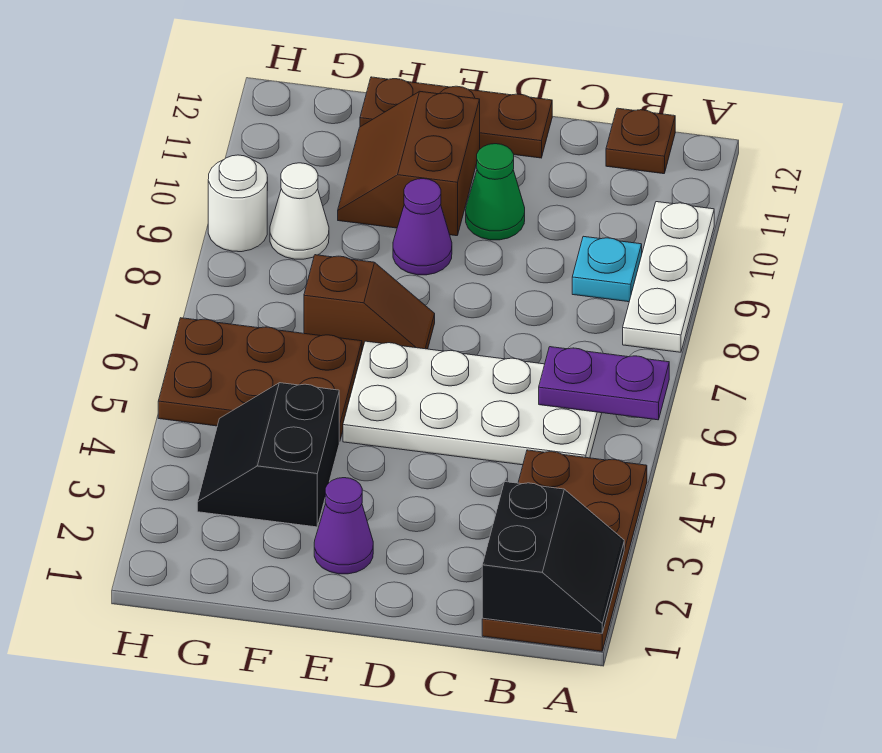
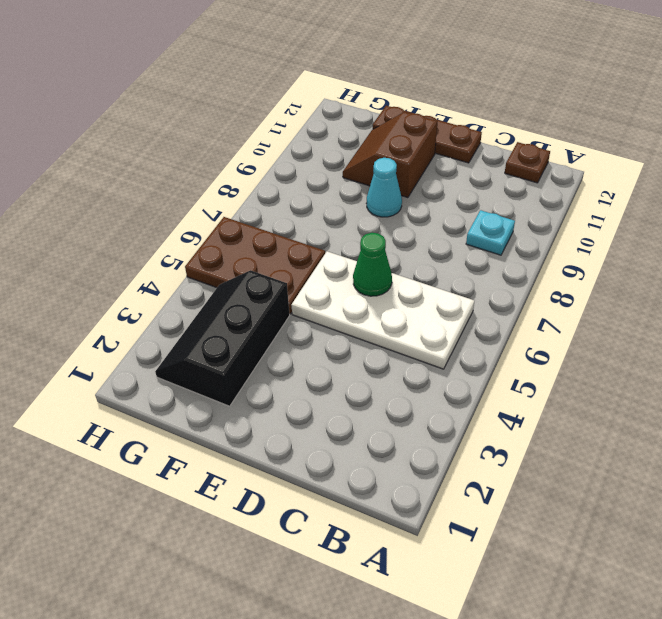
green cone D6 level 2 -> green cone D10 level 1
cyan cone E9 level 1 -> purple cone E9 level 1
black slope F2:G4 level 1 top F -> black slope F3:G4 level 1 top F
none -> brown plate A1:B4 level 1
none -> white plate A8:A10 level 1
none -> purple cone E2 level 1

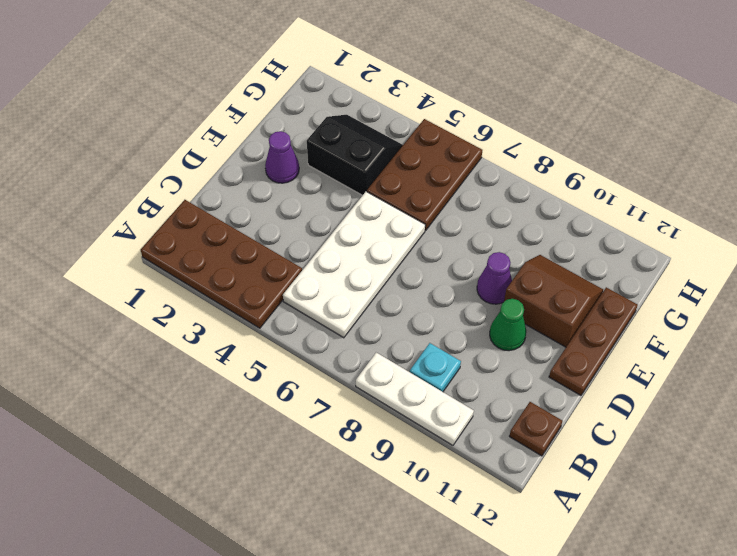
none -> brown slope E7:F7 level 1 top F
none -> white cone G9 level 1
none -> white round brick H9 level 1

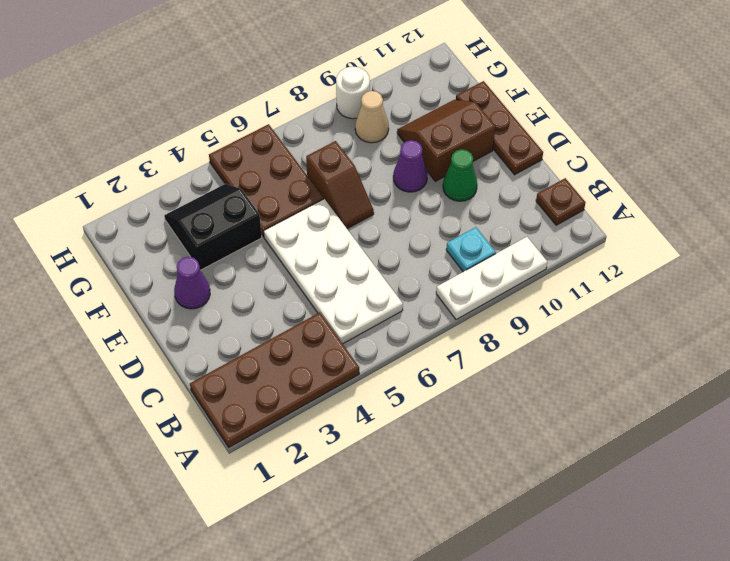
tan cone G9 level 1 -> white cone G9 level 1
none -> black slope A1:B2 level 2 top B
none -> purple plate A6:B6 level 2

